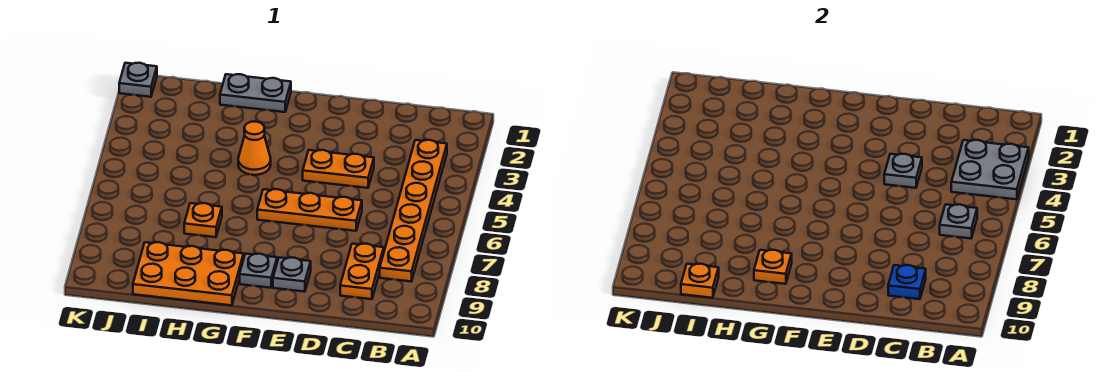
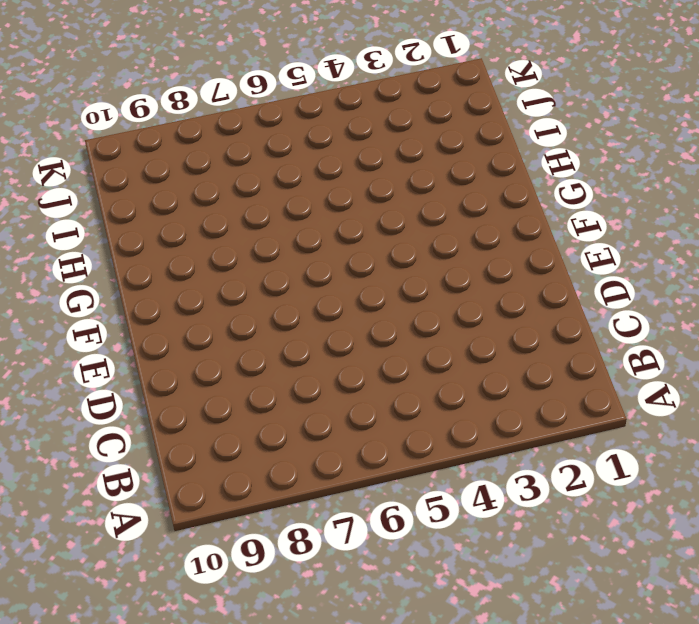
none -> orange plate B3:B8 level 1
none -> orange plate C8:C9 level 1
none -> orange plate D4:E4 level 1

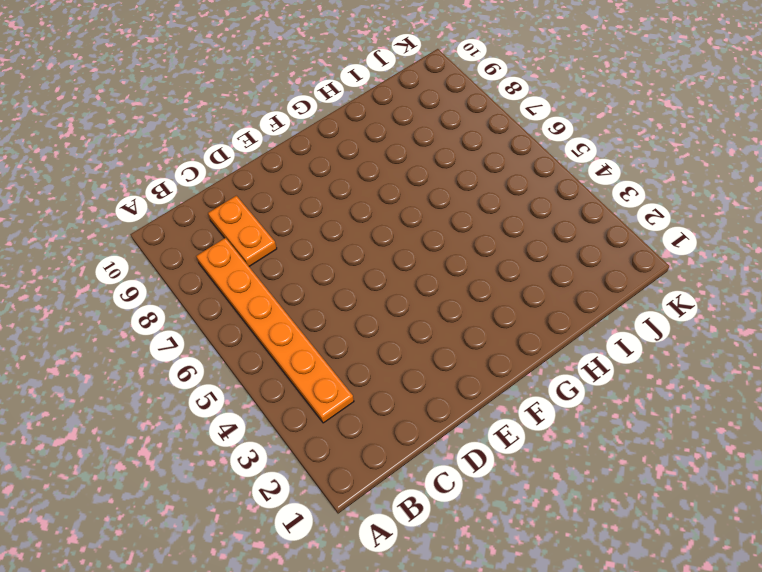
none -> orange plate D4:E4 level 1
none -> orange plate D6:F6 level 1
none -> grey plate E9 level 1

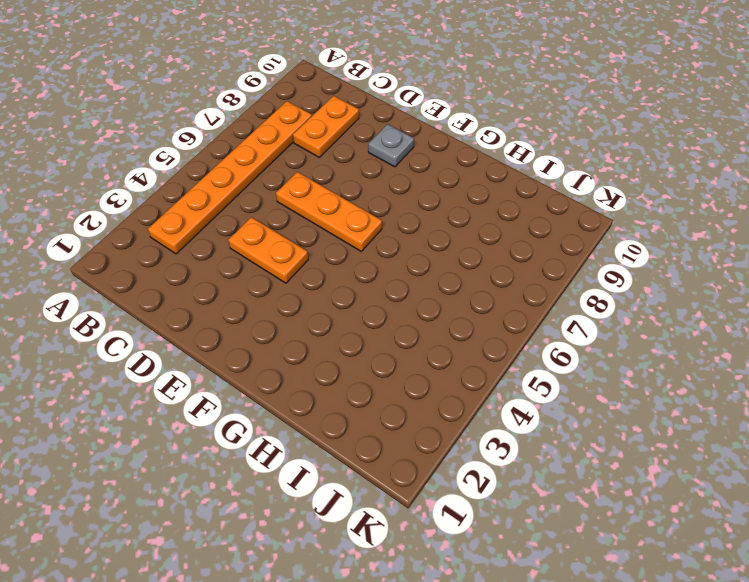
none -> grey plate F9 level 1
none -> grey plate G1:H1 level 1
none -> orange cone G4 level 1

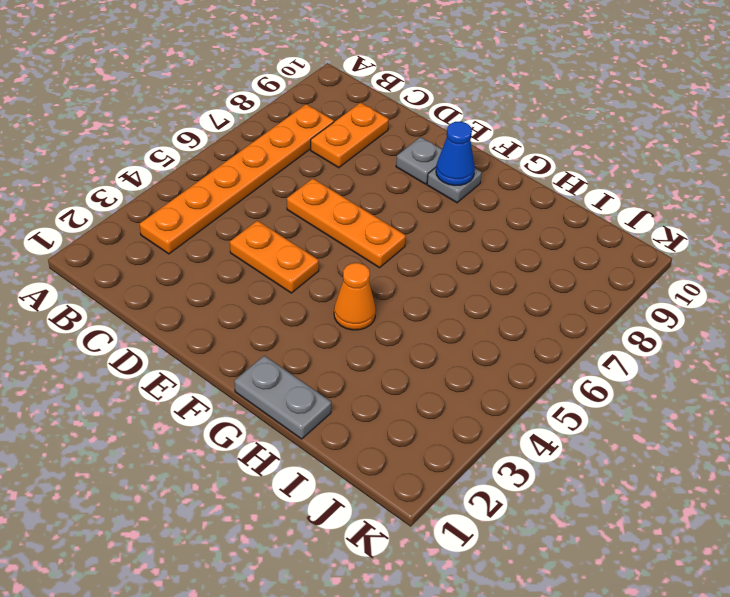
blue cone F9 level 2 -> none
none -> orange plate G9:I10 level 1
none -> orange plate H7 level 1
none -> grey plate K1 level 1

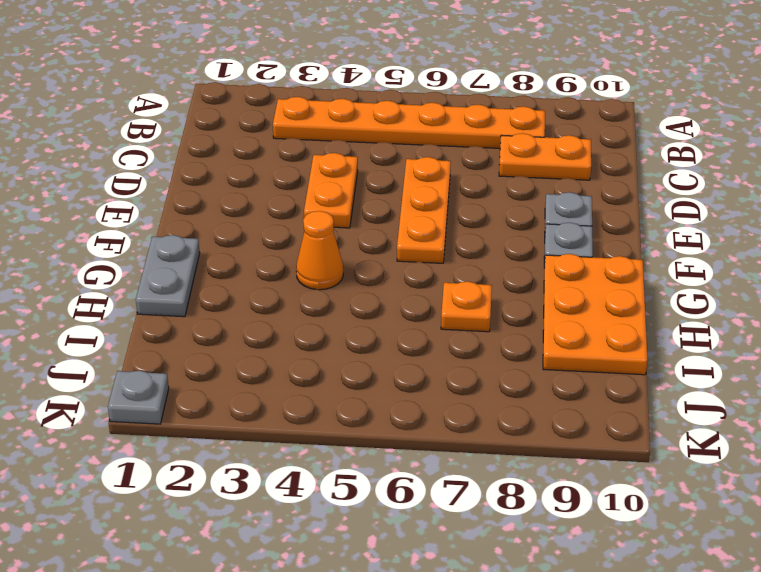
none -> grey plate A3:B4 level 2
none -> grey plate B6 level 2
none -> blue plate C9 level 2

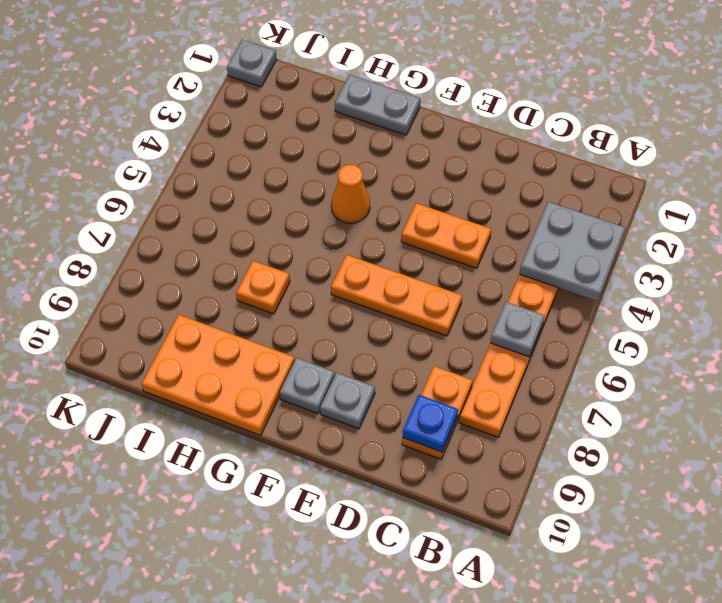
none -> grey plate D4 level 2
none -> orange plate G9 level 2
none -> orange plate I10 level 2

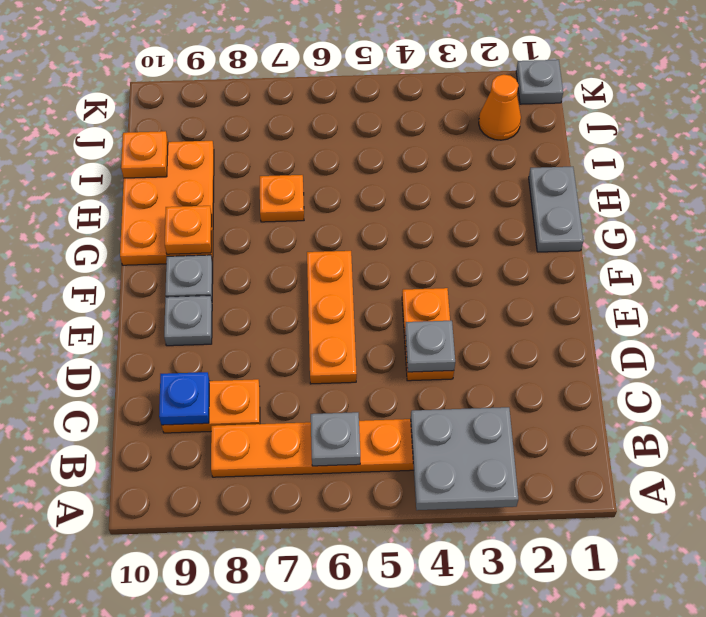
orange cone J2 level 1 -> orange cone G4 level 1

